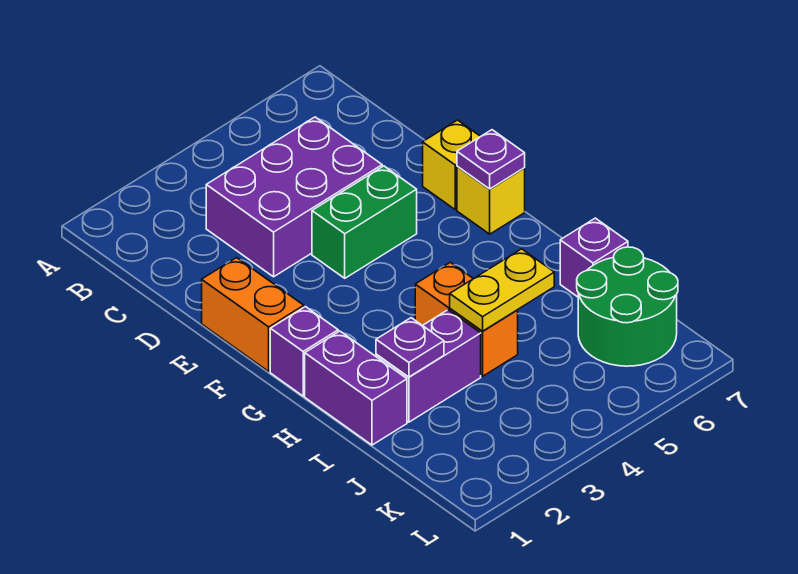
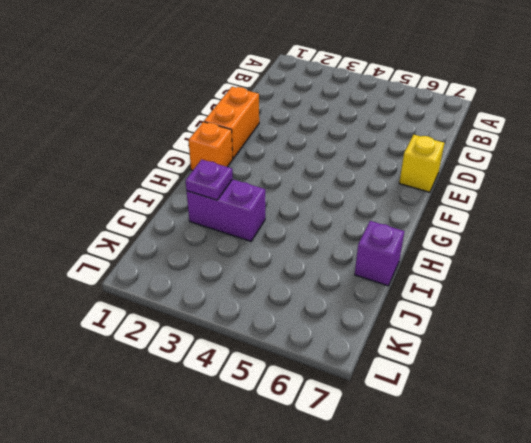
orange brick G1 level 1 -> purple brick G1 level 1
none -> purple brick C3:D5 level 1
none -> green brick E4:E5 level 1
none -> yellow brick F7 level 1

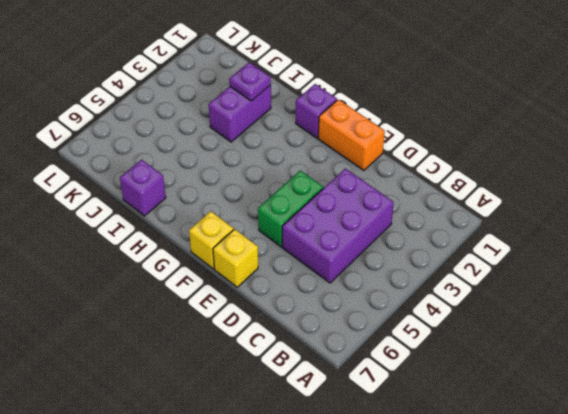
none -> purple brick H1:I1 level 1
none -> orange brick H4:I4 level 1
none -> green round brick J6:K7 level 1

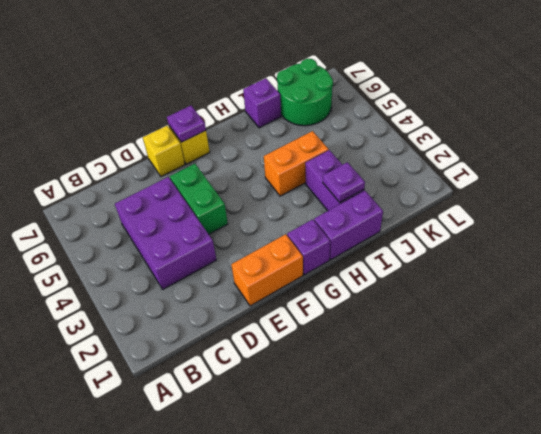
none -> yellow plate I4:I5 level 2

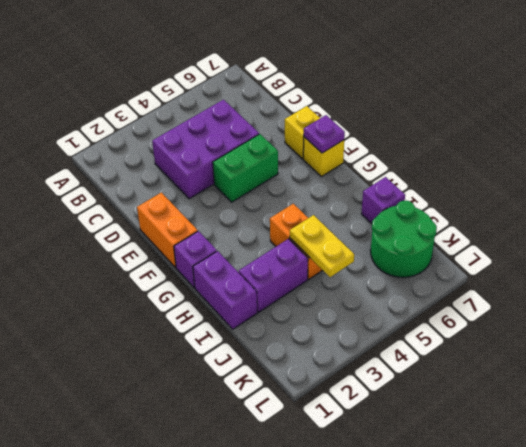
yellow plate I4:J4 level 2 -> yellow plate I4:I5 level 2
none -> purple plate I2 level 2

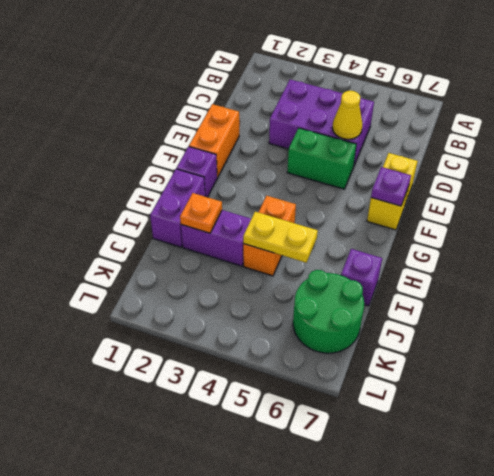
yellow cone D5 level 2 -> none
orange plate I2 level 2 -> purple plate I2 level 2

